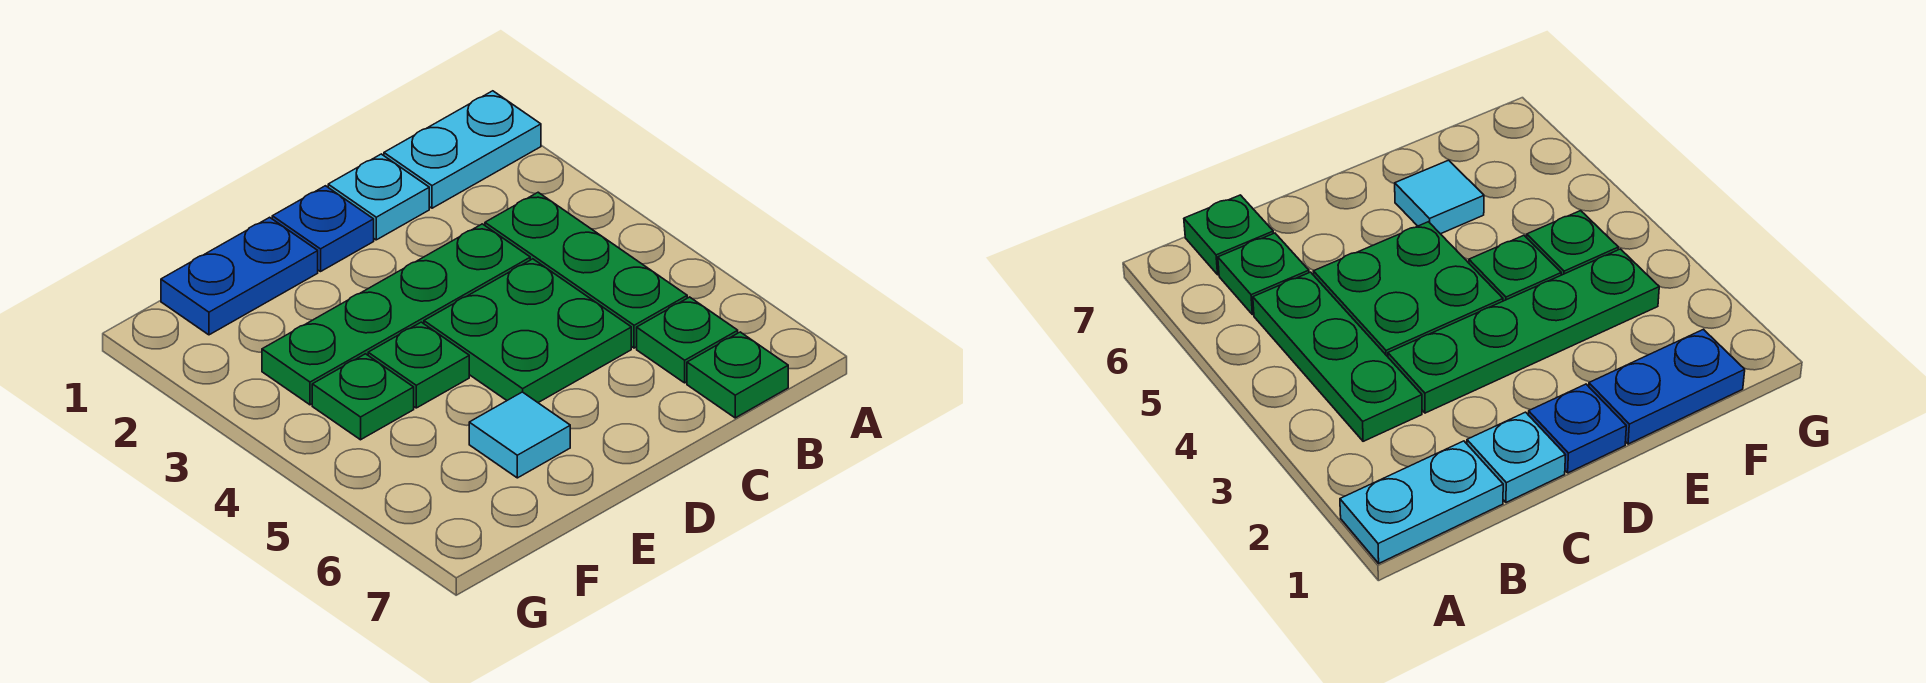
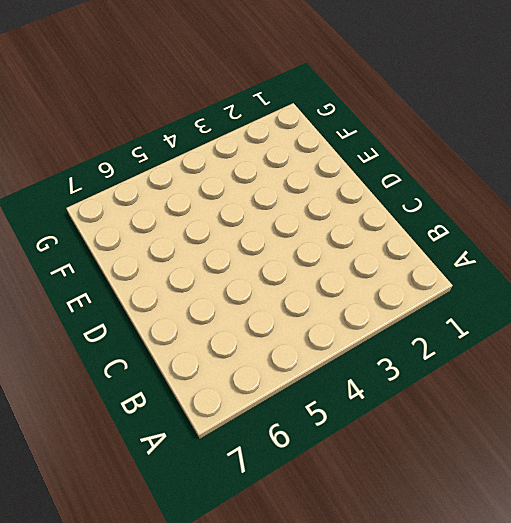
none -> cyan plate A1:B1 level 1
none -> green plate B3:B5 level 1
none -> green plate B6 level 1

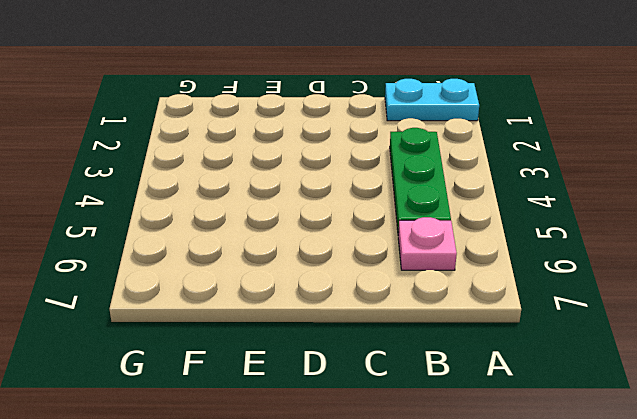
pink plate B6 level 1 -> green plate B6 level 1
none -> green plate B7 level 1
none -> cyan plate C1 level 1
none -> green plate C3:F3 level 1

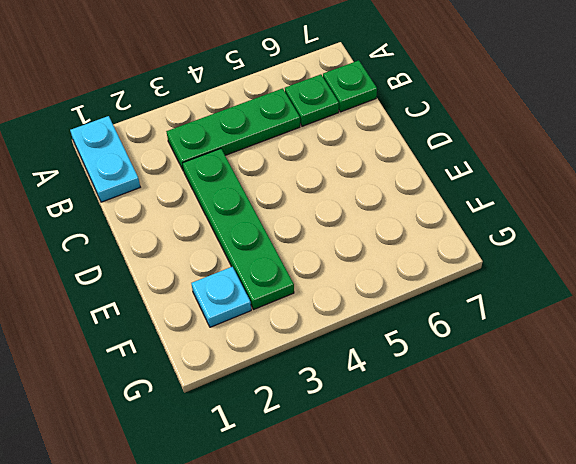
cyan plate F2 level 1 -> cyan plate C1 level 1
none -> green plate C4:D5 level 1
none -> blue plate D1 level 1
none -> blue plate E1:F1 level 1

